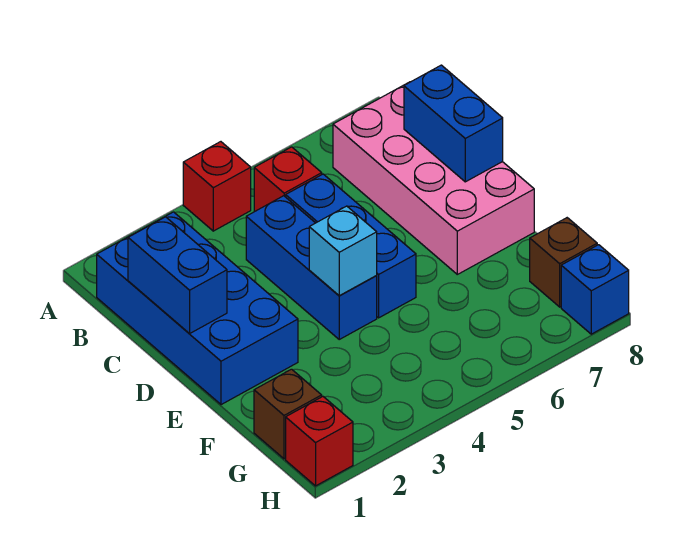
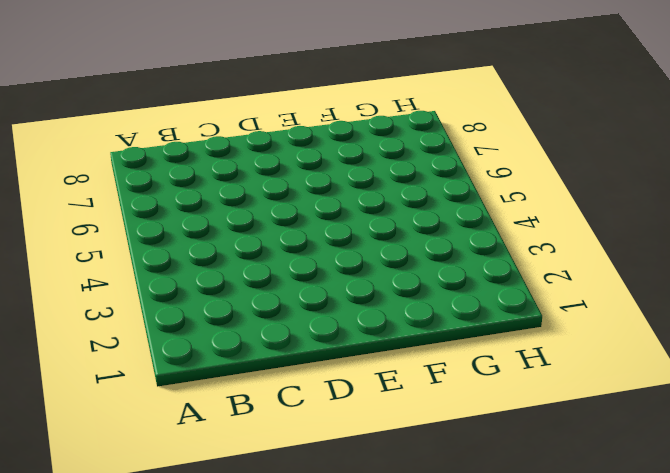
none -> red brick A4 level 1
none -> blue brick B1:E2 level 1
none -> red brick B5 level 1

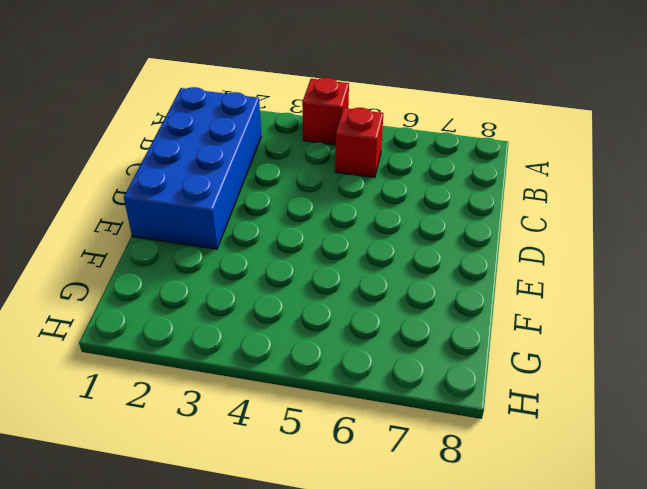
none -> pink brick B7:E8 level 1
none -> blue brick C4:E4 level 1
none -> blue brick C5:E5 level 1

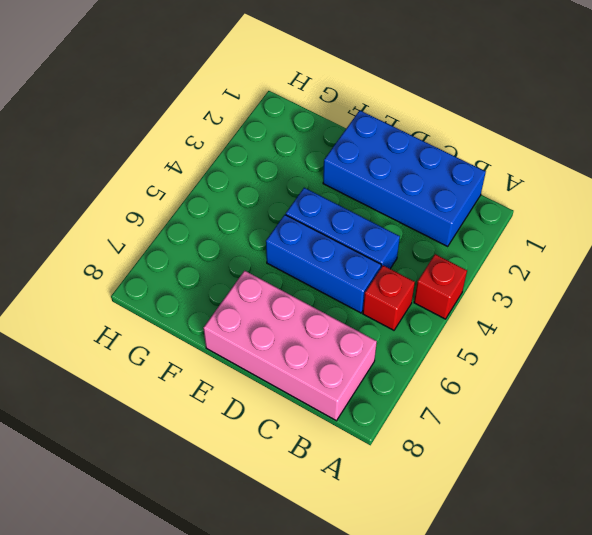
none -> brown brick G1 level 1
none -> brown brick G8 level 1
none -> red brick H1 level 1

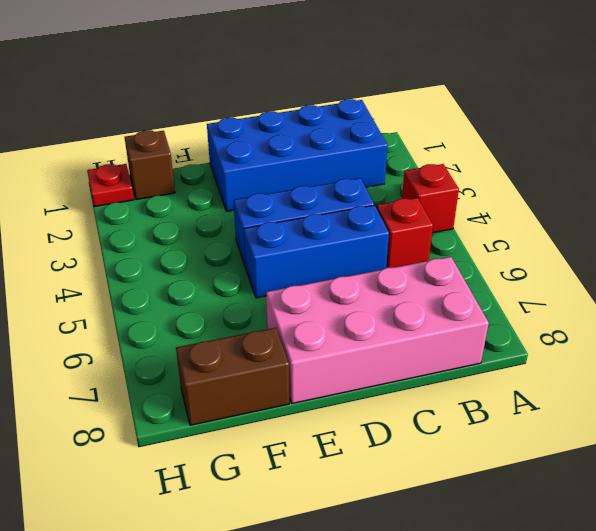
brown brick F8:G8 level 1 -> brown brick G8 level 1
red plate H1 level 1 -> red brick H1 level 1
none -> blue brick H8 level 1
none -> blue brick C1:D1 level 2
none -> blue brick C8:D8 level 2

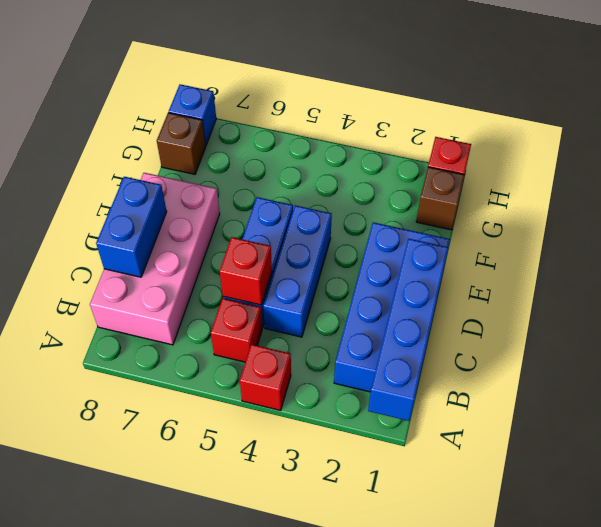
blue brick A1:D1 level 2 -> blue brick C1:D1 level 2
red brick C5 level 2 -> none
none -> cyan brick E4 level 2

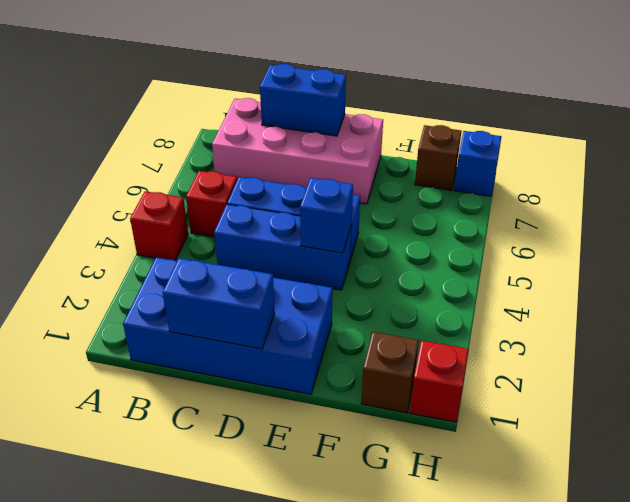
blue brick E4 level 2 -> cyan brick E4 level 2

